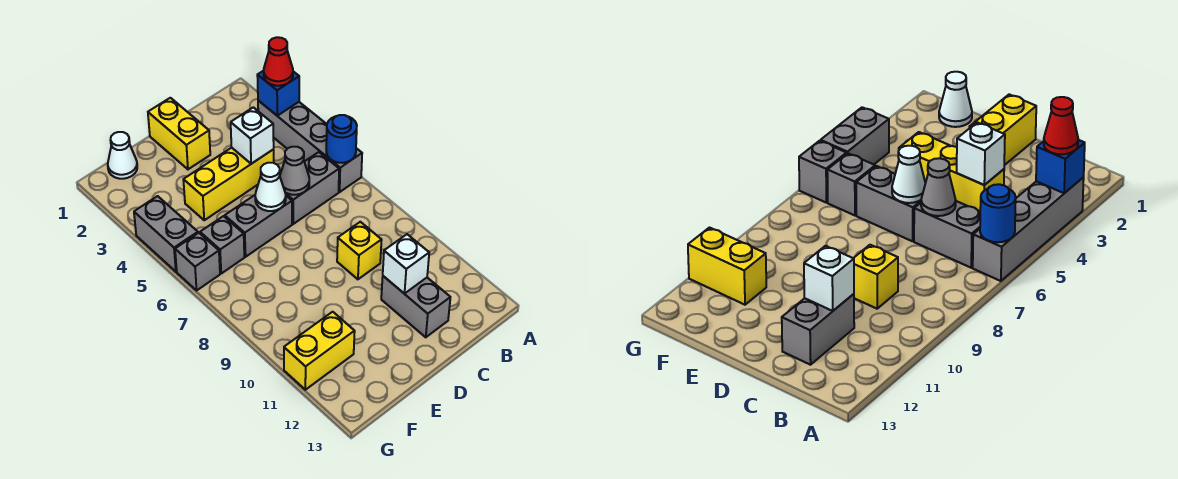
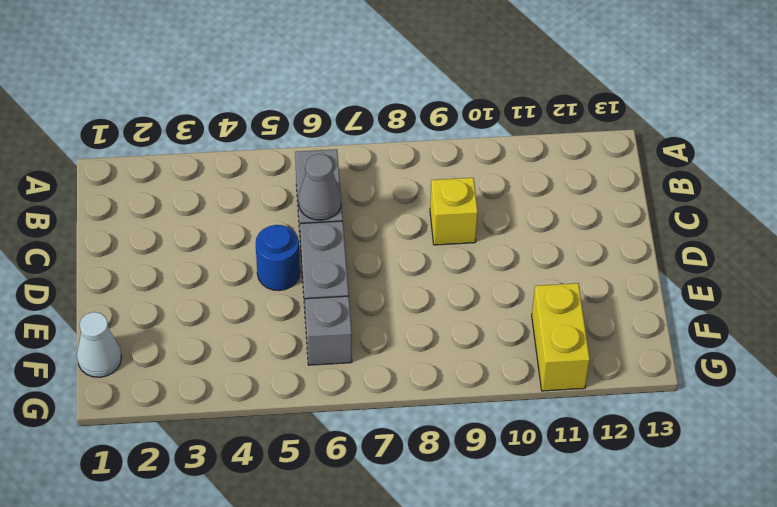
blue round brick D5 level 1 -> blue round brick A6 level 2
none -> grey brick A3:A6 level 1
none -> yellow brick C4:E4 level 1
none -> grey brick C11:C12 level 1

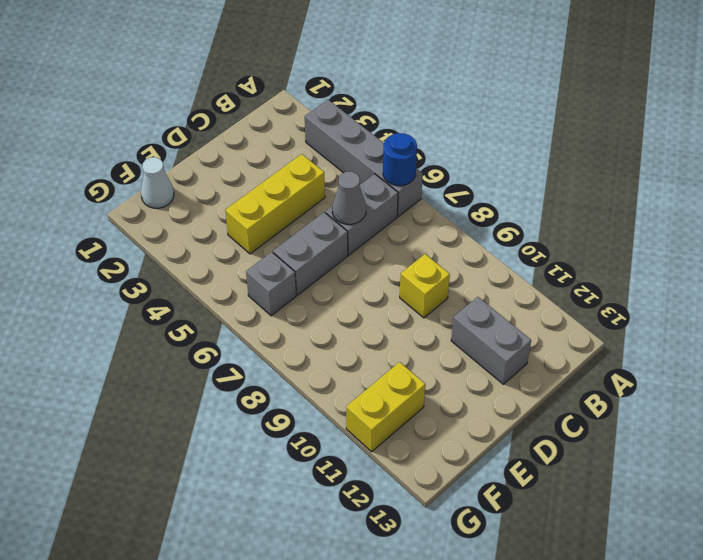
none -> yellow brick D1:D2 level 1
none -> grey brick G4:G5 level 1
none -> grey brick G6 level 1

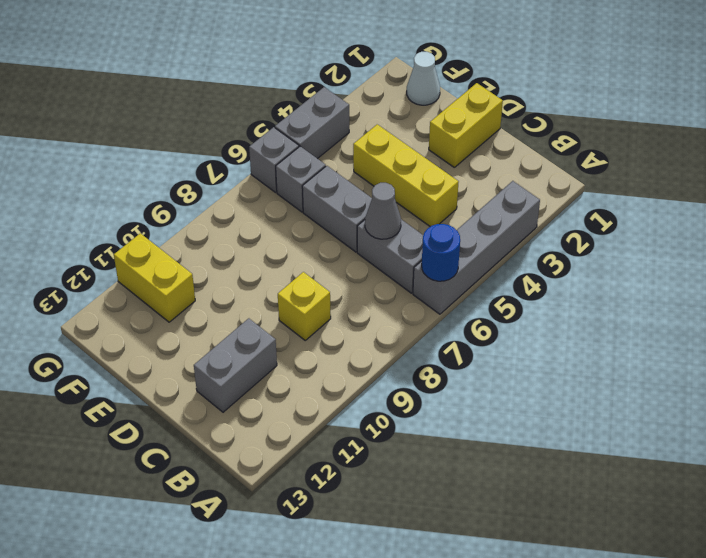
none -> blue brick A3 level 2
none -> white brick C4 level 2
none -> white brick C11 level 2

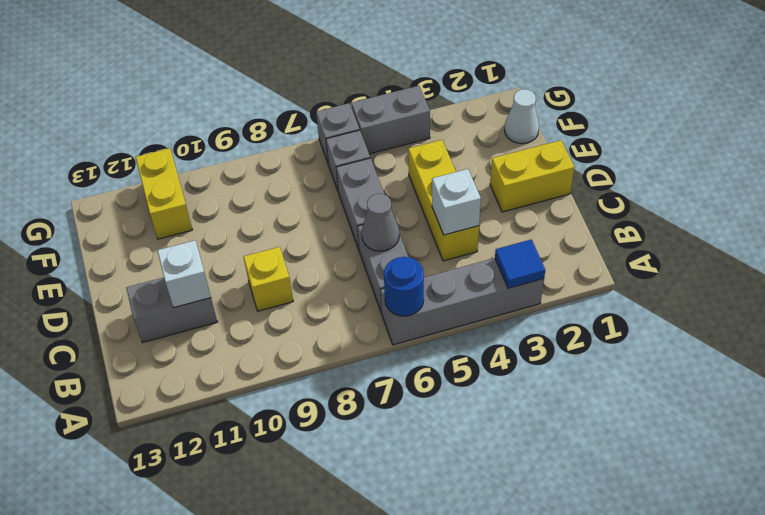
blue tile A3 level 2 -> blue brick A3 level 2
none -> white cone D6 level 2
none -> red cone A3 level 3

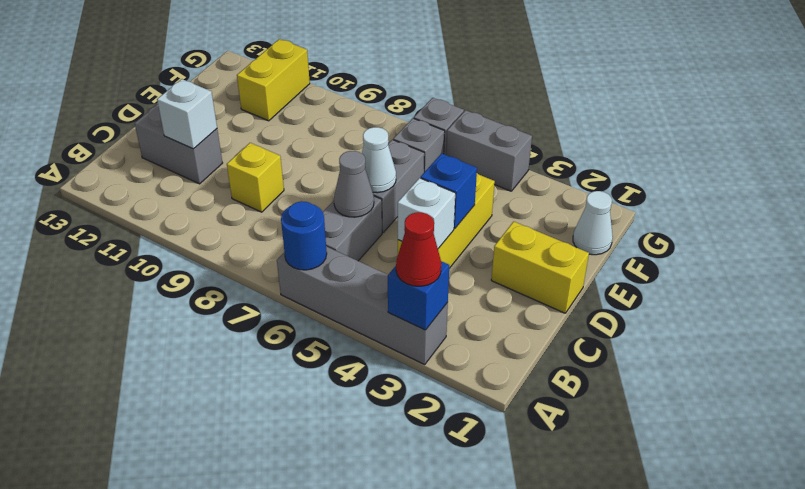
blue brick D4 level 2 -> none

